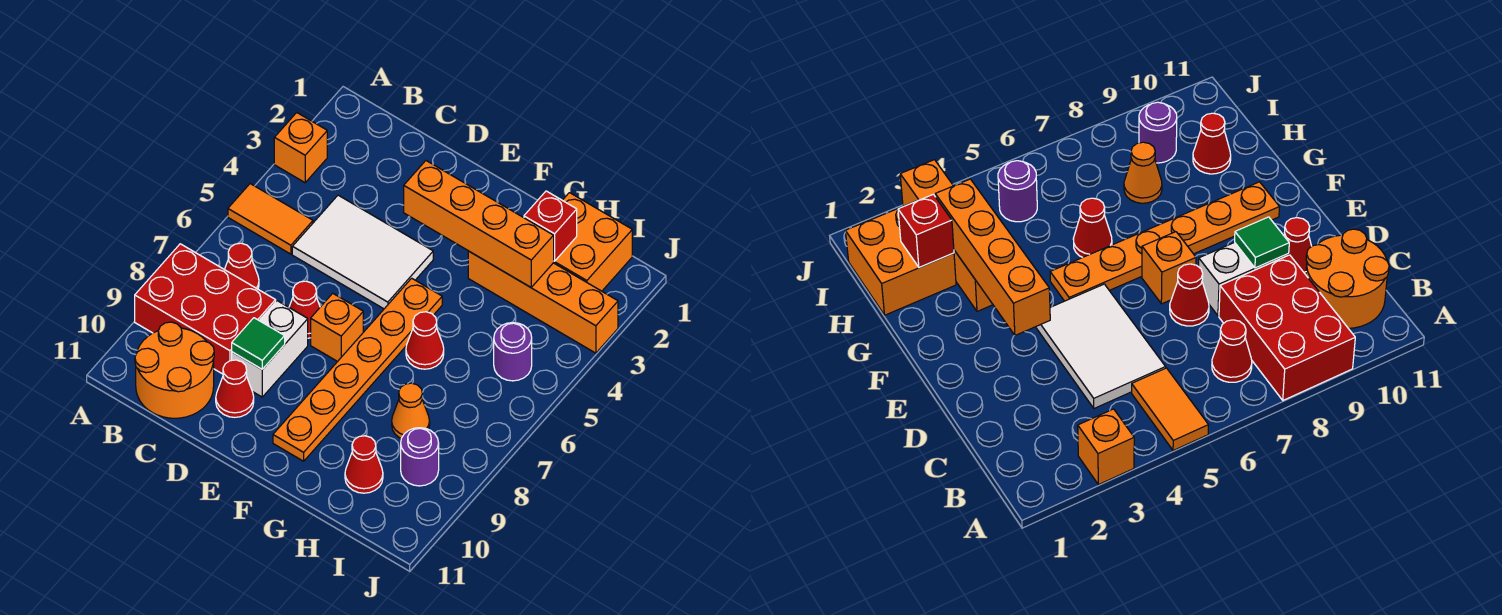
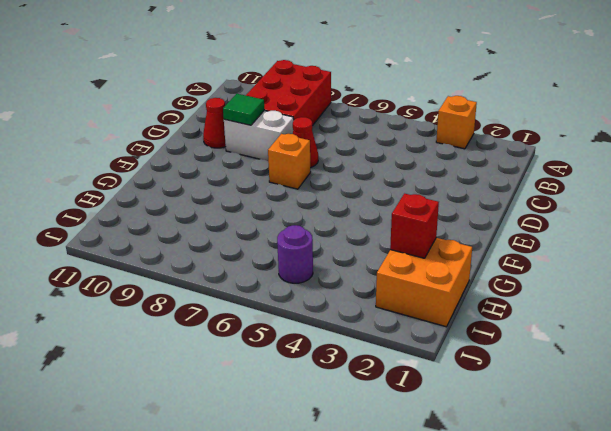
none -> orange tile A5:B5 level 1
none -> red cone B7 level 1
none -> orange round brick B10:C11 level 1

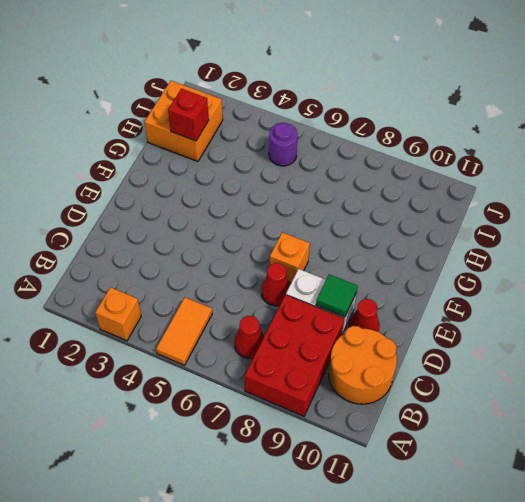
none -> white tile C4:E5 level 1
none -> orange plate F5:F10 level 1
none -> orange brick G3:J3 level 1

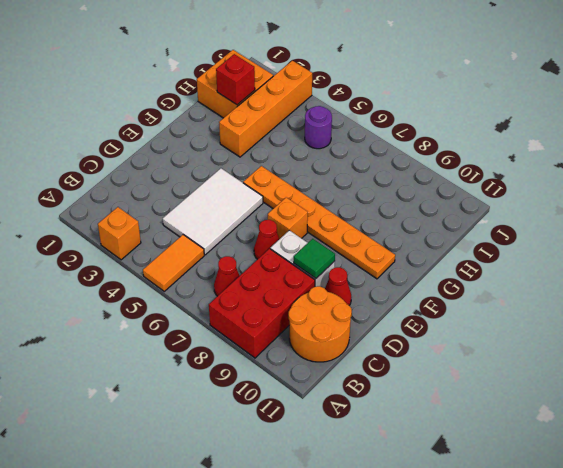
none -> red cone G6 level 1
none -> orange cone H8 level 1
none -> red cone H10 level 1

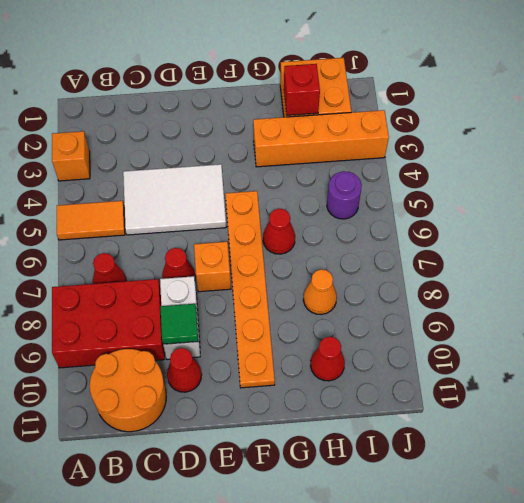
none -> purple round brick I9 level 1
none -> orange brick E3:H3 level 2

